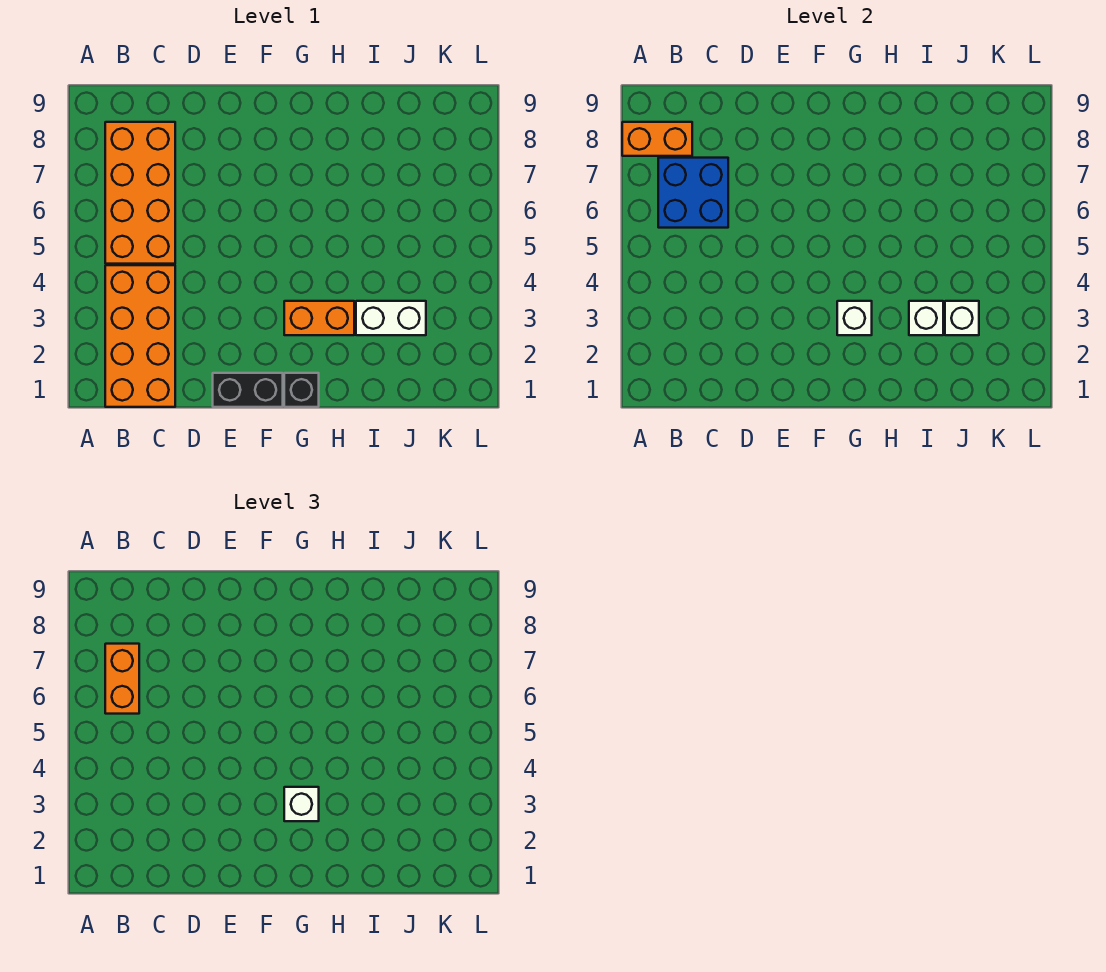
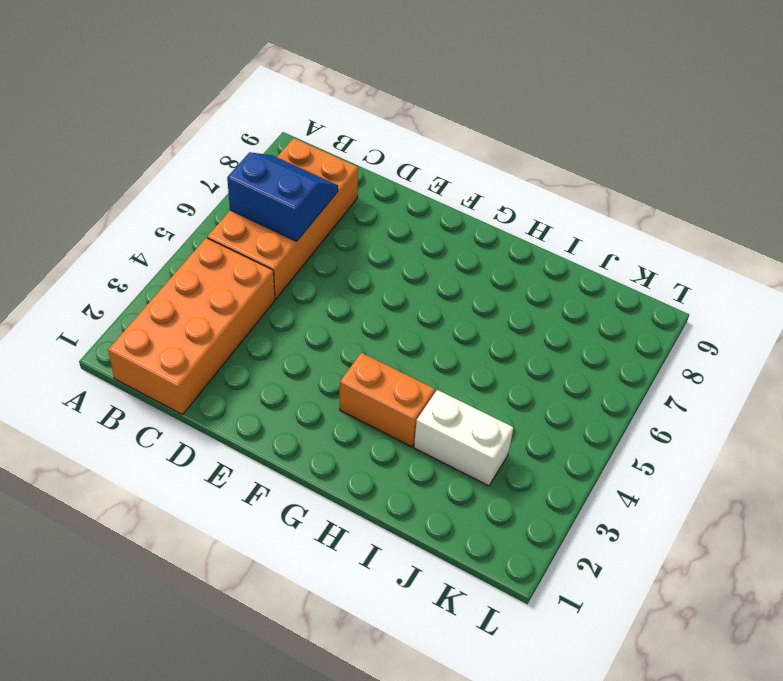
blue slope B6:C7 level 2 top 6 -> blue brick B6:C7 level 2
none -> black brick E1:F1 level 1
none -> black brick G1 level 1
none -> orange brick A8:B8 level 2

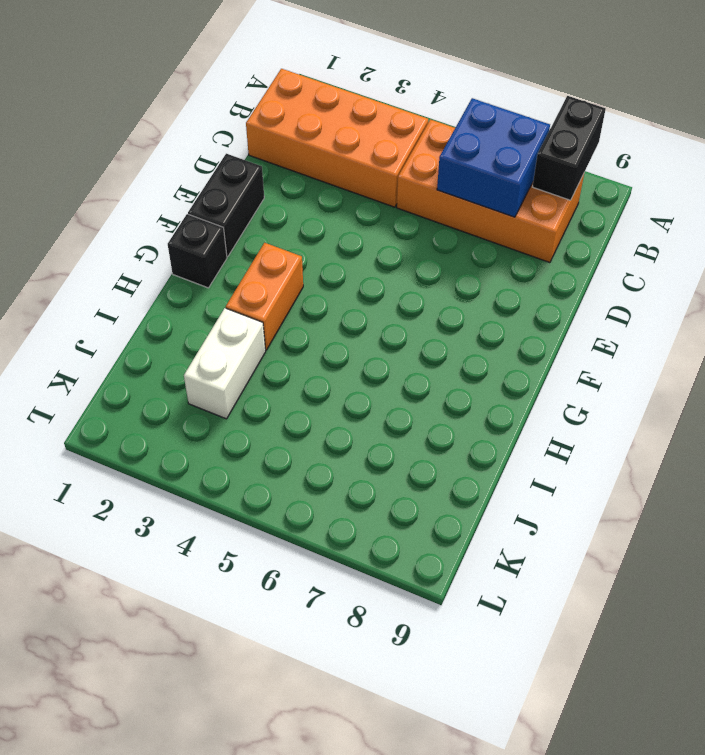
black brick A8:B8 level 2 -> orange brick A8:B8 level 2
none -> white brick G3 level 2
none -> white brick I3 level 2
none -> white brick J3 level 2

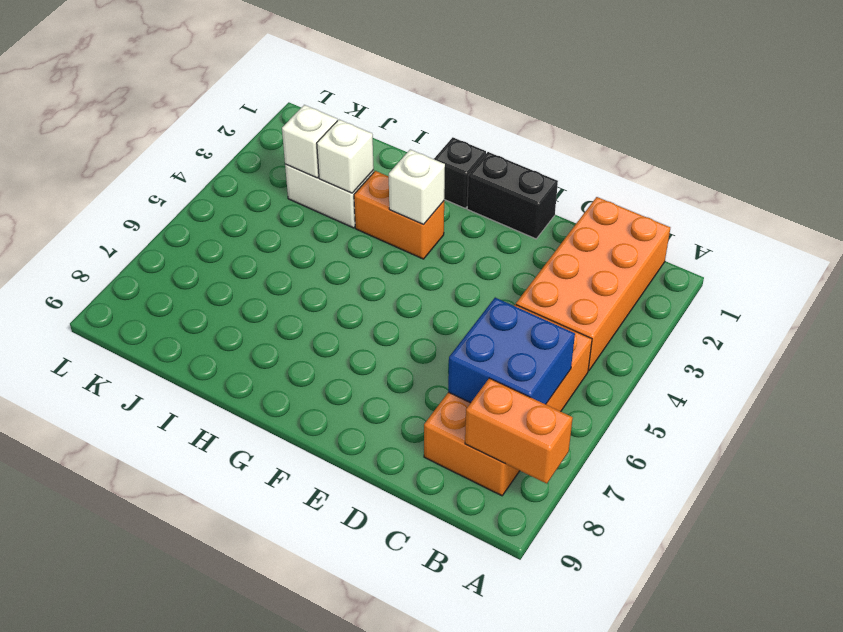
none -> orange brick B6:B7 level 3
none -> white brick G3 level 3

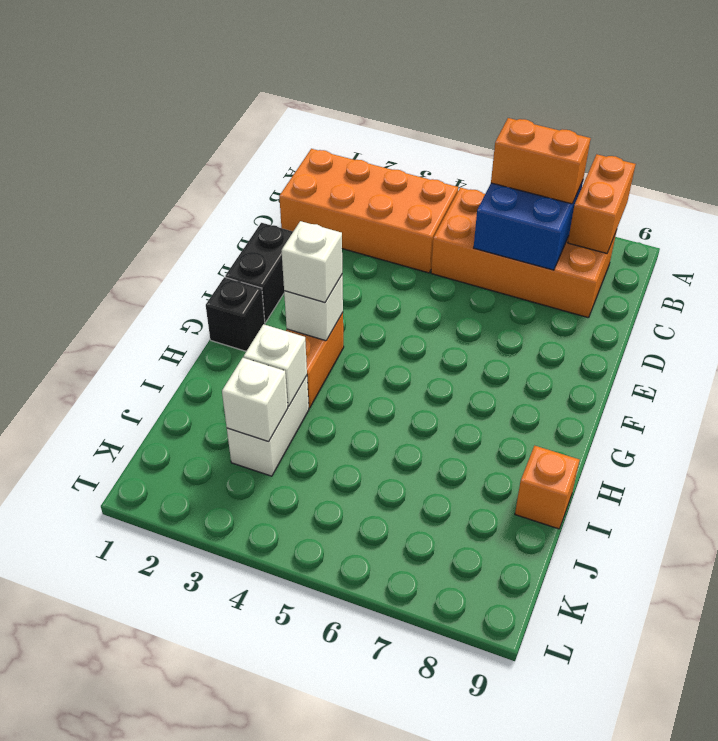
orange brick I9 level 1 -> none

